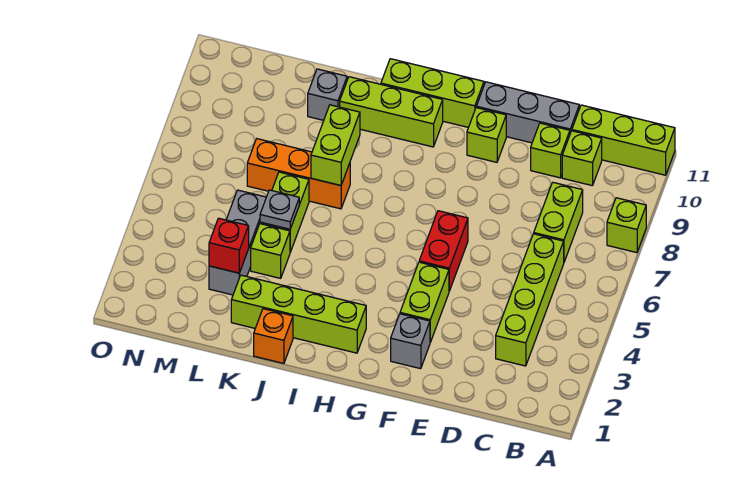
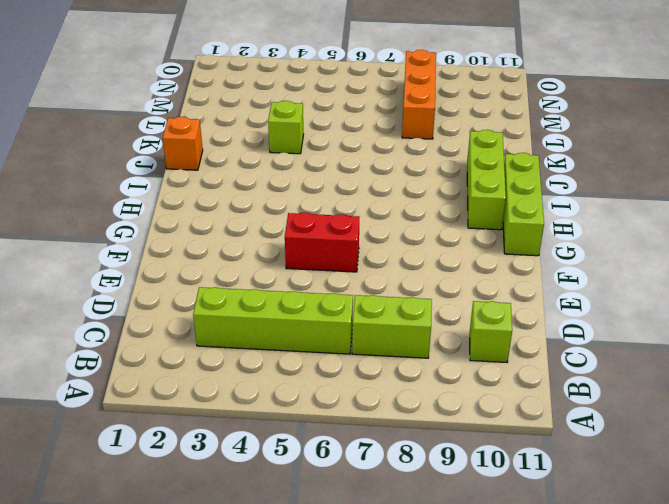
orange brick L8:N8 level 1 -> orange brick J7:L7 level 1
none -> lime brick A8 level 1
none -> lime brick A11:C11 level 1
none -> lime brick D10 level 1

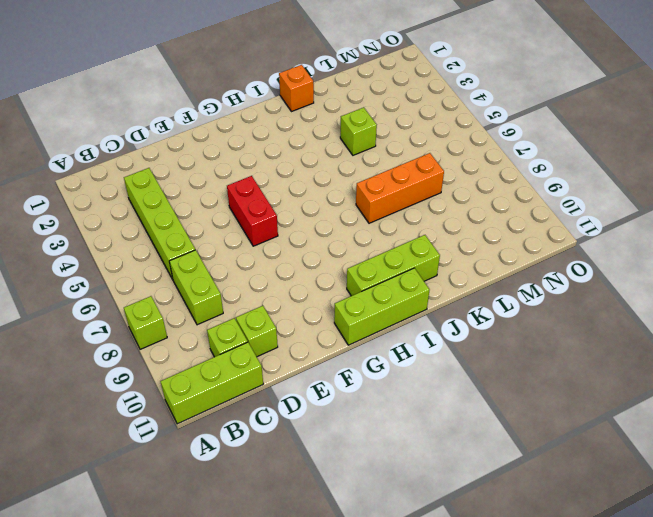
none -> grey brick D11:F11 level 1
none -> grey brick F2 level 1
none -> lime brick F3:F4 level 1

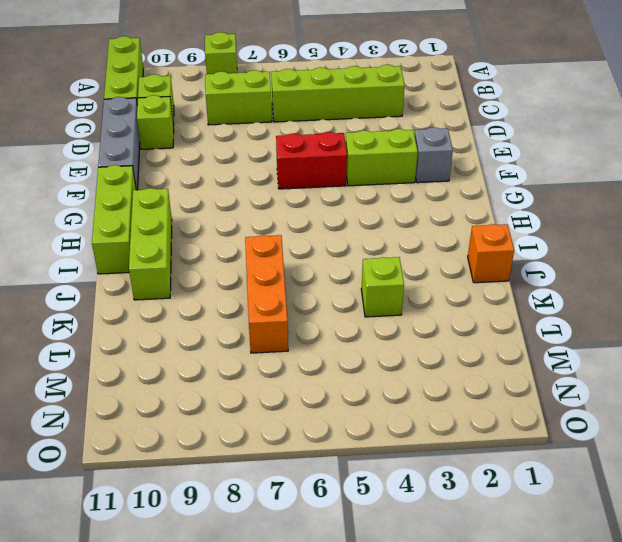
none -> lime brick F10 level 1
none -> lime brick H2:K2 level 1
none -> lime brick K5:K6 level 1

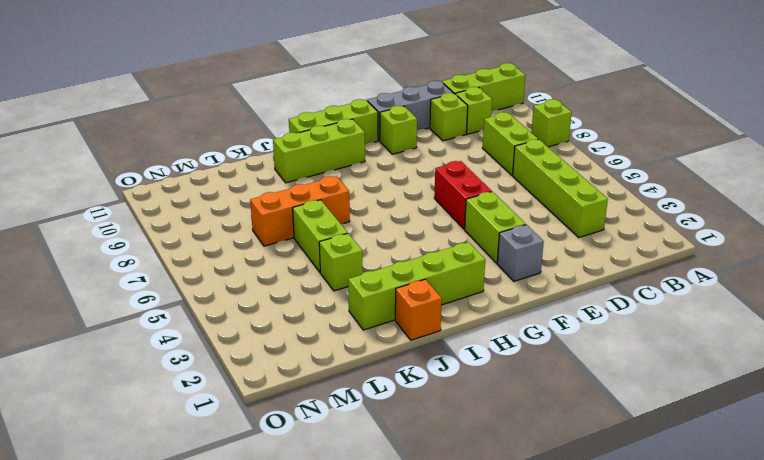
none -> grey brick K10 level 1
none -> grey brick L3:L5 level 1
none -> lime brick J7:J8 level 2

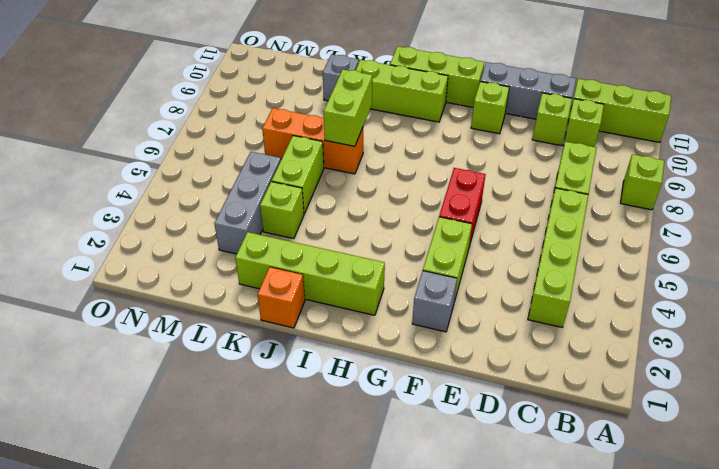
none -> grey plate K5 level 2
none -> red brick L3 level 2

